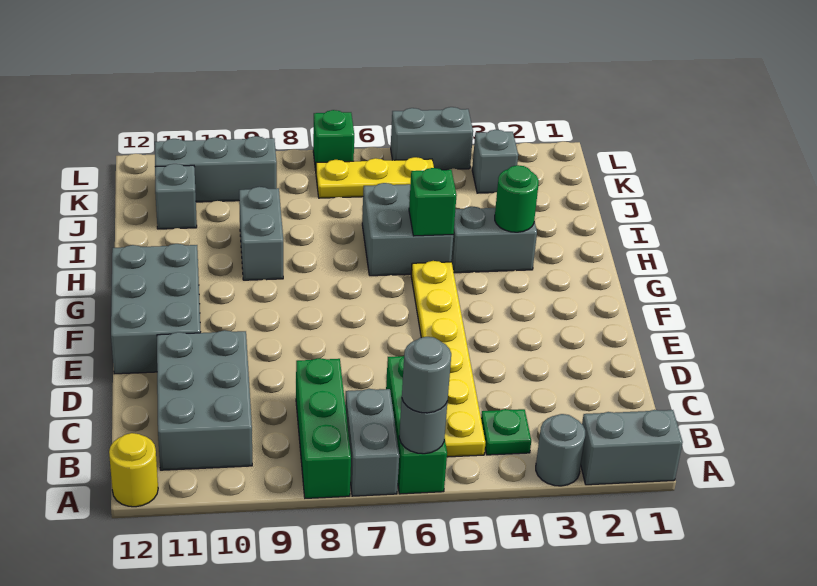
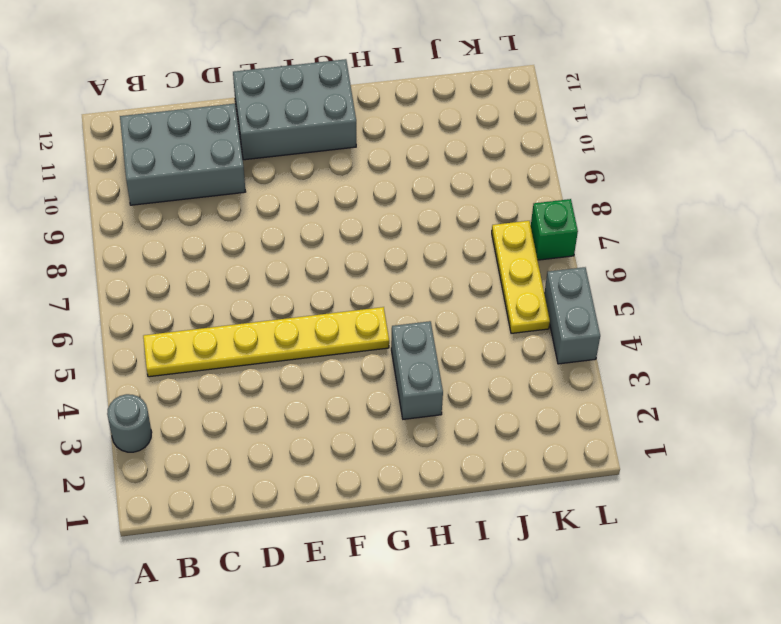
none -> grey brick A1:A2 level 1
none -> green brick A6:C6 level 1
none -> grey brick A7:B7 level 1

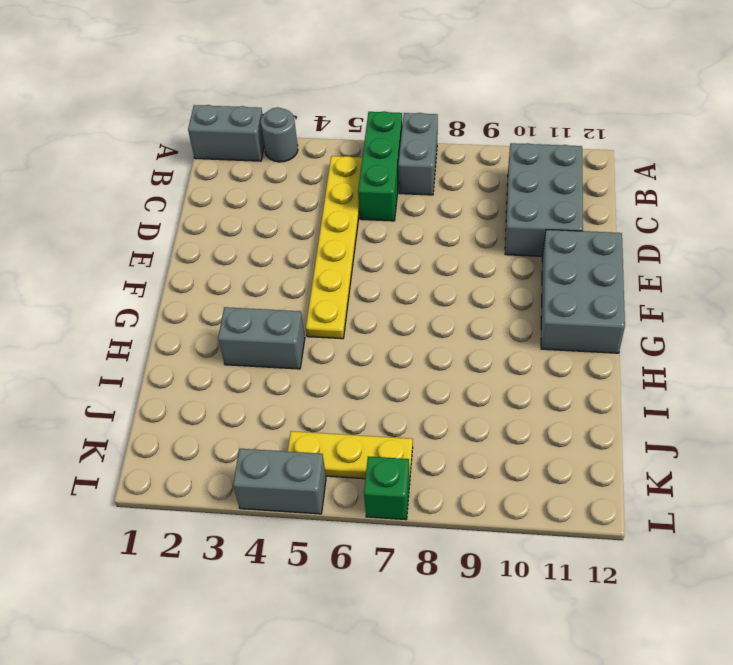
none -> green brick A8:C8 level 1
none -> yellow round brick A12 level 1
none -> green plate B4 level 1

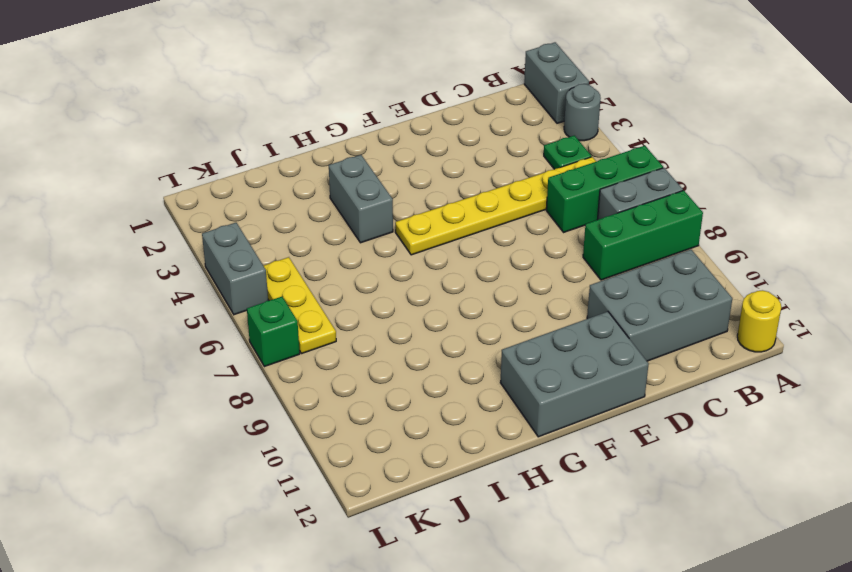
none -> grey brick H5:I6 level 1
none -> grey brick H9:I9 level 1
none -> grey brick J11 level 1

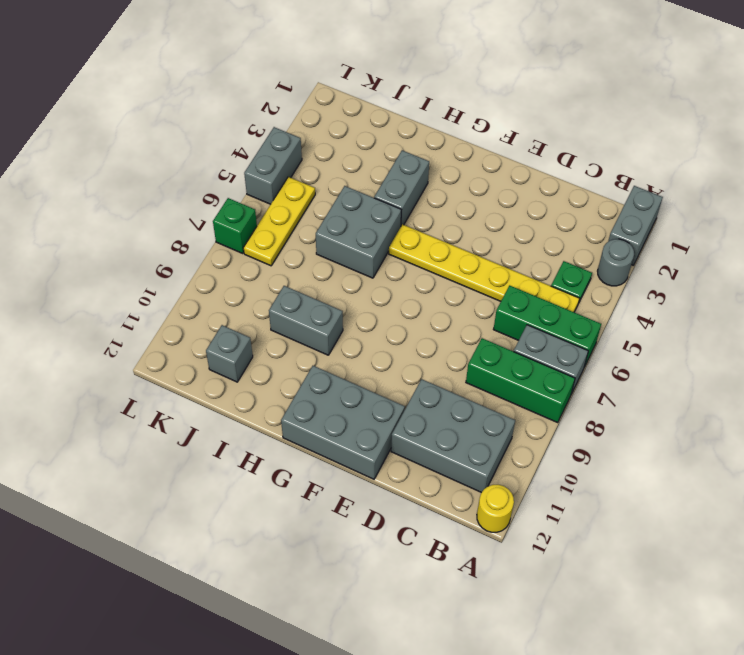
none -> grey brick K3 level 1
none -> grey brick K9:K11 level 1
none -> grey round brick A6 level 2

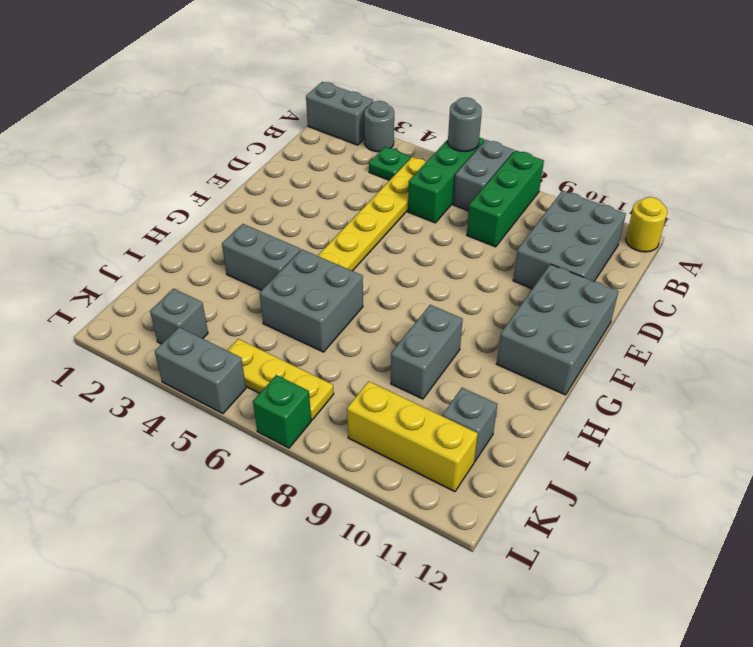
yellow brick K9:K11 level 1 -> grey brick K9:K11 level 1
none -> green round brick H3 level 2
none -> green brick H5 level 2
none -> grey round brick A6 level 3

